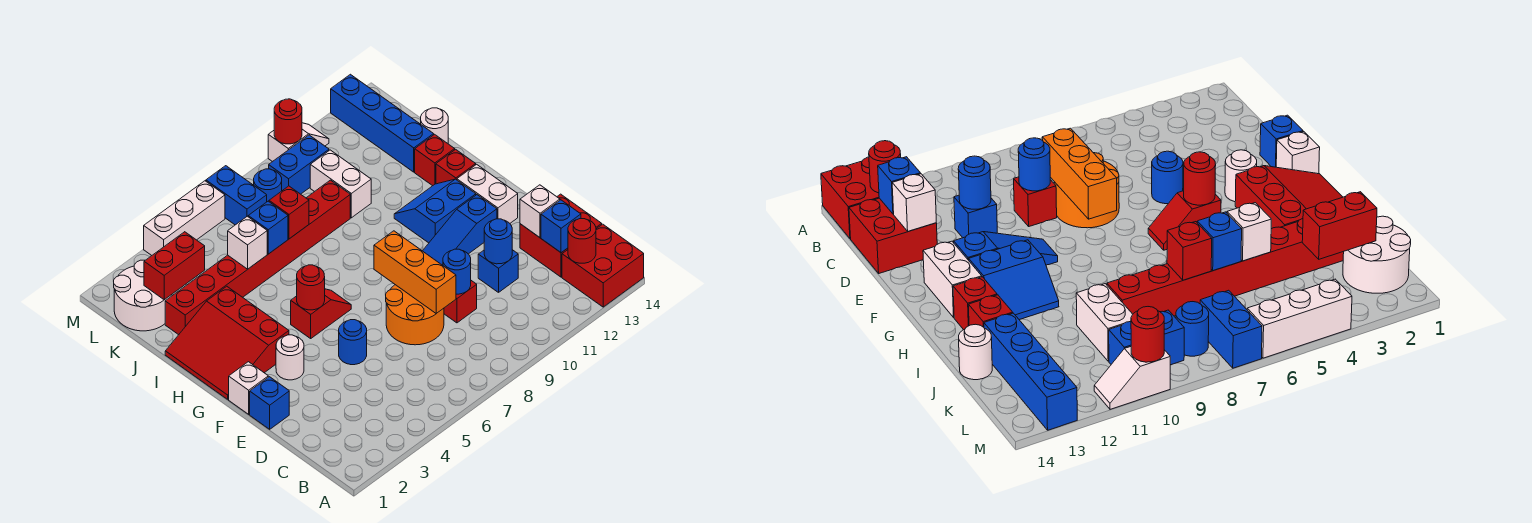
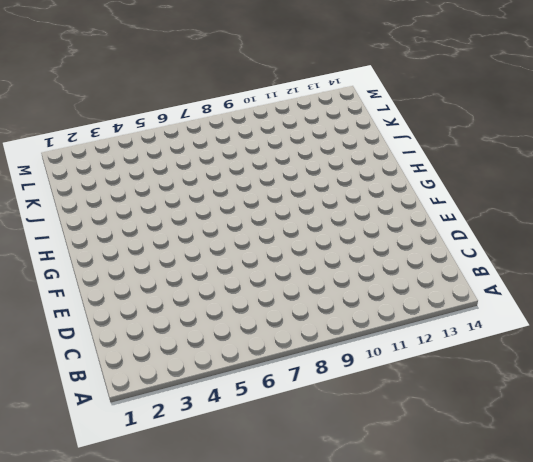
none -> red brick A13:B14 level 1
none -> red brick C13:D14 level 1
none -> orange round brick D7:E8 level 1
none -> red brick D9 level 1

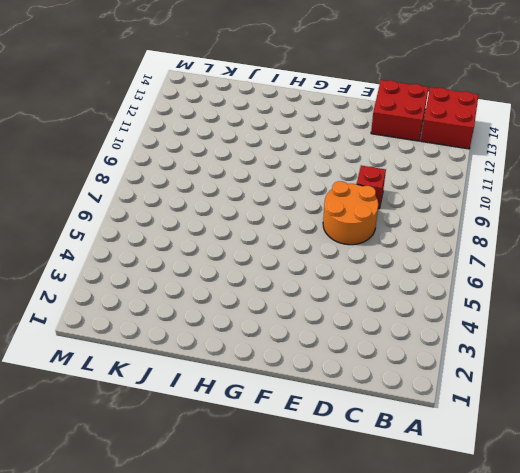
none -> blue brick D11 level 1
none -> blue brick E1 level 1
none -> blue round brick E5 level 1
none -> white brick F1 level 1

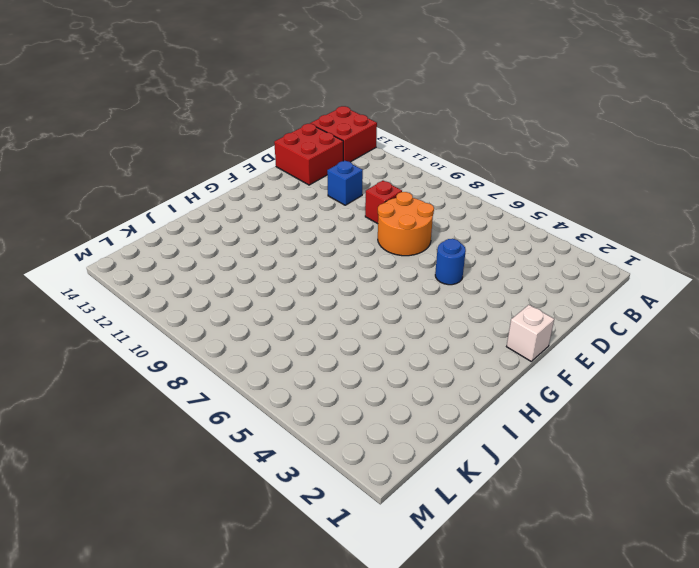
none -> blue brick E1 level 1
none -> white round brick F3 level 1
none -> blue slope F10:F12 level 1 top 12
none -> white brick F13:G13 level 1

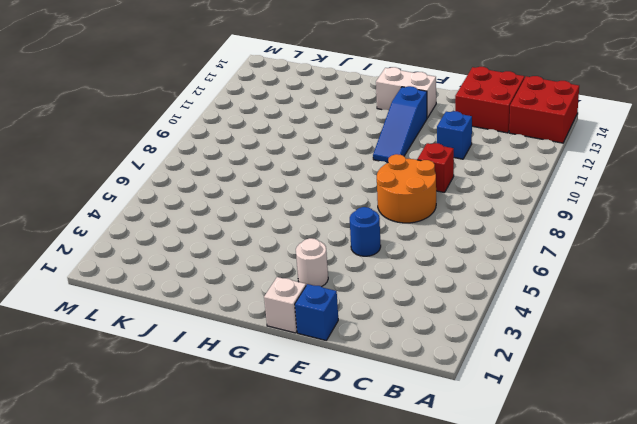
none -> red slope G1:I3 level 1 top 3
none -> red slope G5:G6 level 1 top 5
none -> blue slope G11:H12 level 1 top G
none -> red brick H13 level 1

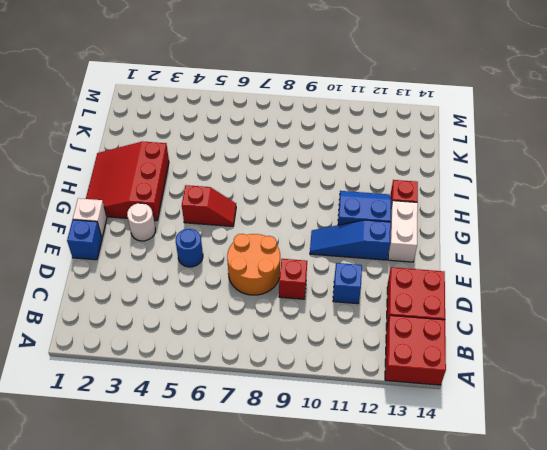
none -> red brick I13 level 1
none -> red brick J2:J9 level 1
none -> white brick J10:K10 level 1
none -> blue brick J13:M13 level 1

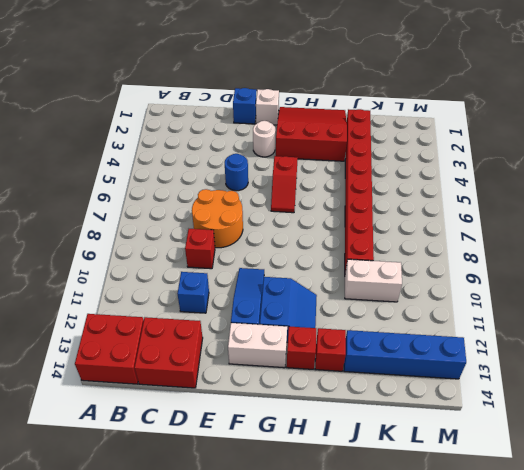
none -> white round brick J14 level 1
none -> white round brick K1:L2 level 1
none -> blue brick L7:M7 level 1
none -> blue round brick L8 level 1

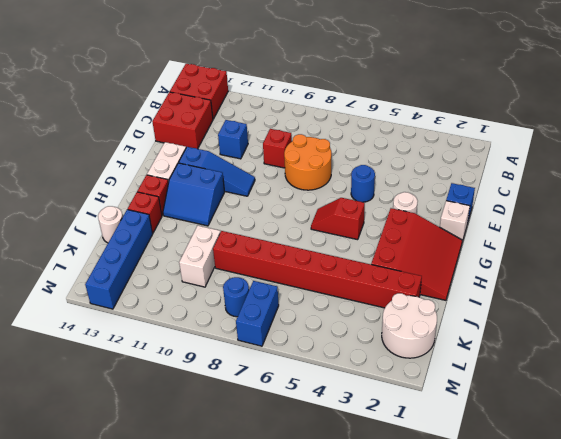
none -> blue brick L9:L10 level 1
none -> white brick M4:M6 level 1
none -> white slope M10:M11 level 1 top 10
none -> red round brick B13 level 2

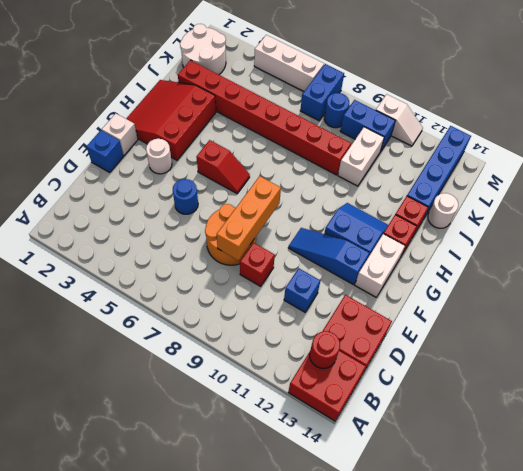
none -> blue brick C13 level 2
none -> blue round brick D9 level 2
none -> blue round brick D11 level 2
none -> white brick D13 level 2

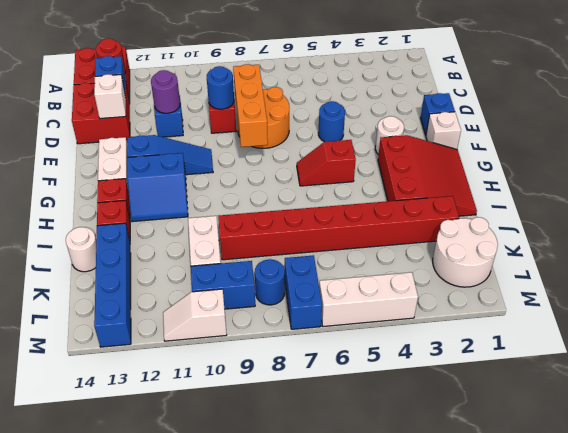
purple round brick D11 level 2 -> blue round brick D11 level 2
none -> red round brick G5 level 2
none -> white brick J5 level 2
none -> blue brick J6 level 2
none -> red brick J7 level 2

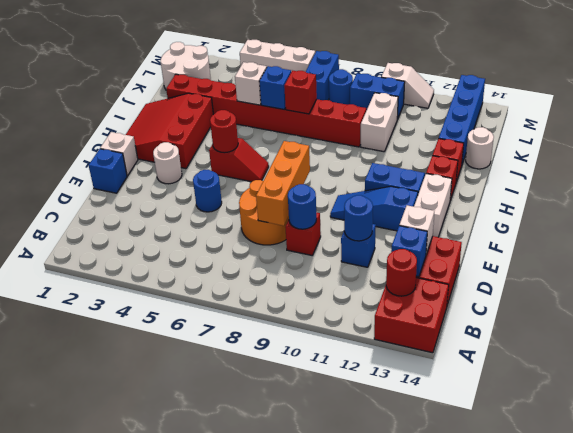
none -> red brick K2:K3 level 2
none -> red round brick M10 level 2

